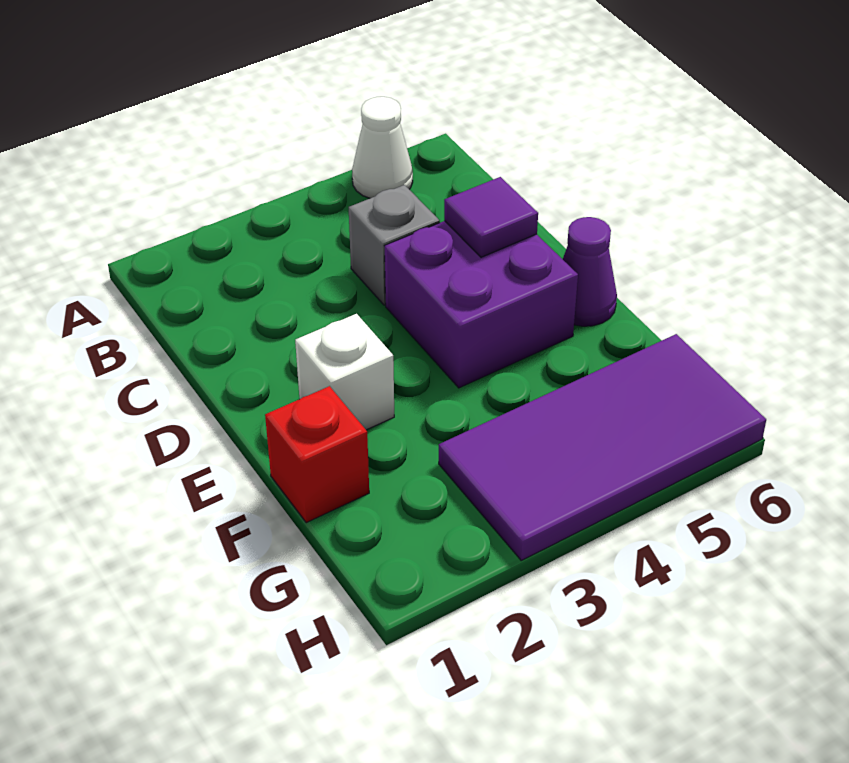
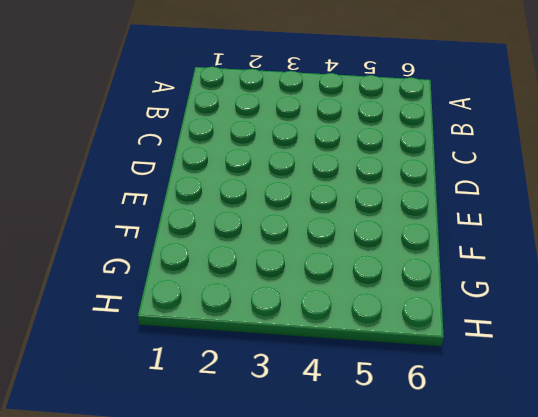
none -> white cone A5 level 1
none -> grey brick C4 level 1

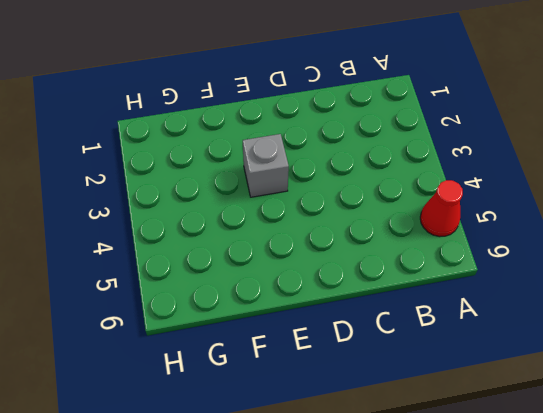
red cone A5 level 1 -> white cone A5 level 1
grey brick E3 level 1 -> grey brick C4 level 1
none -> purple brick D4:E5 level 1
none -> white brick E2 level 1

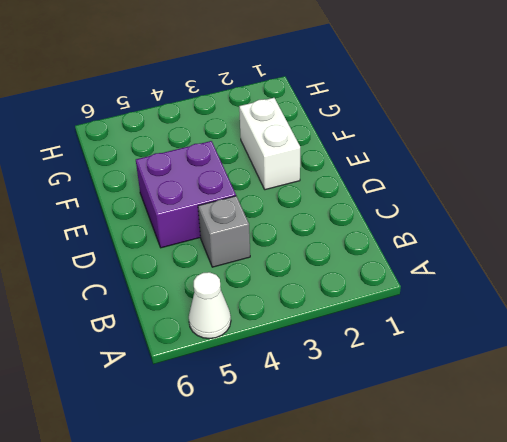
white brick E2:F2 level 1 -> white brick E2 level 1
none -> purple cone E6 level 1
none -> red brick F1 level 1

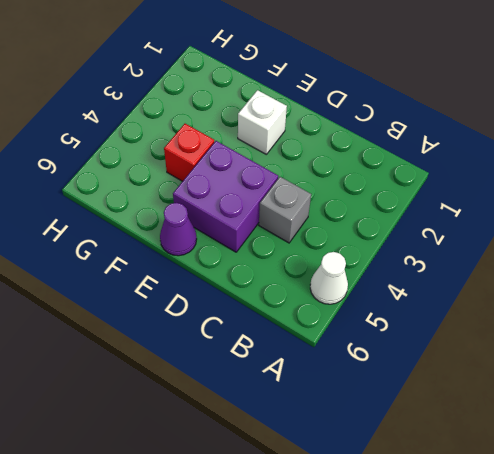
red brick F4 level 1 -> red brick F1 level 1
none -> purple tile G3:H6 level 1
none -> purple tile D5 level 2

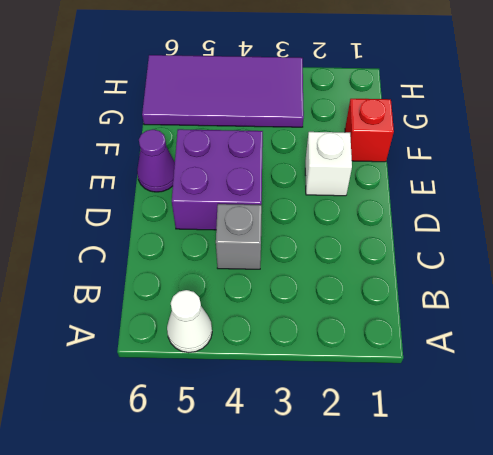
none -> purple tile D5 level 2

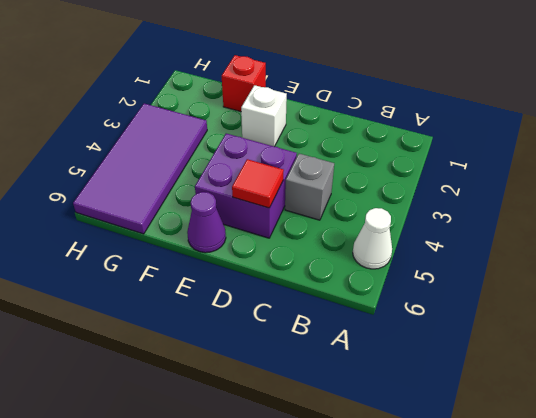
red tile D5 level 2 -> purple tile D5 level 2

